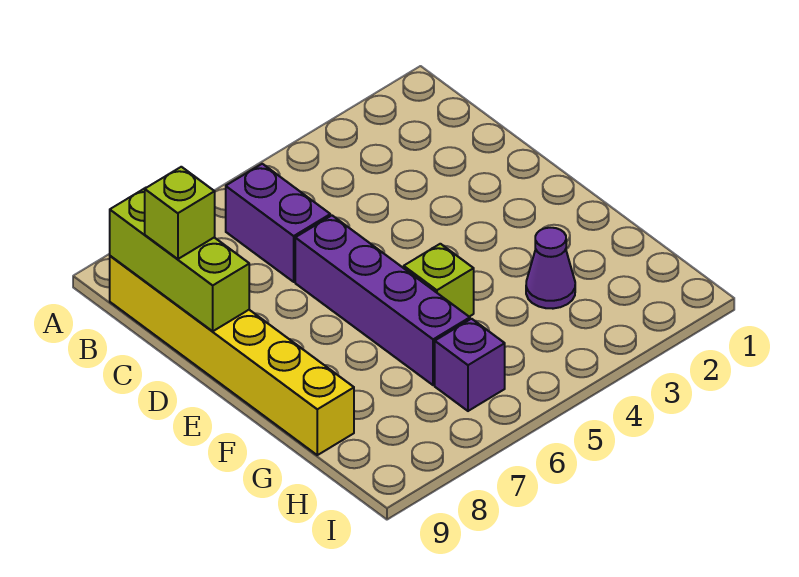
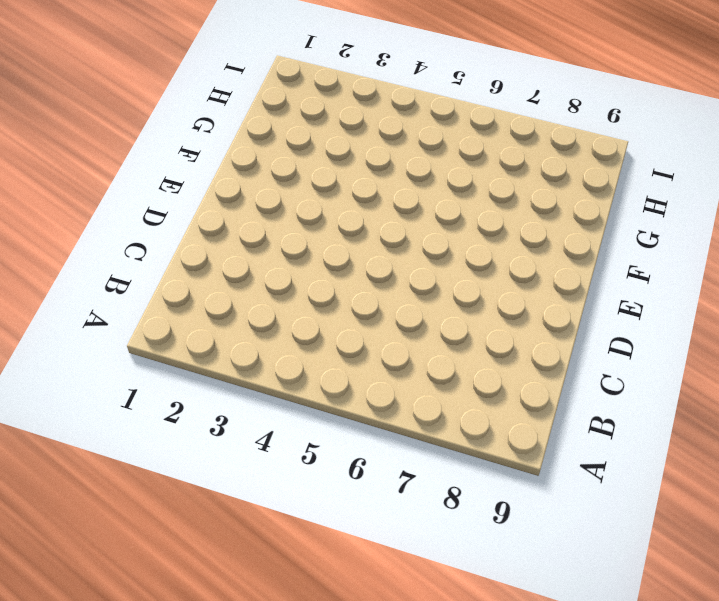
none -> purple brick B6:C6 level 1
none -> yellow brick B9:G9 level 1

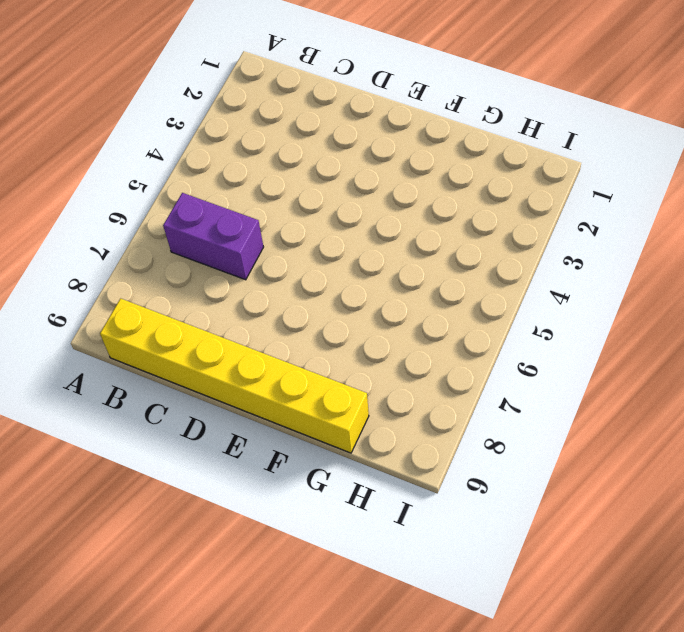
none -> purple brick D6:G6 level 1
none -> lime brick F5 level 1

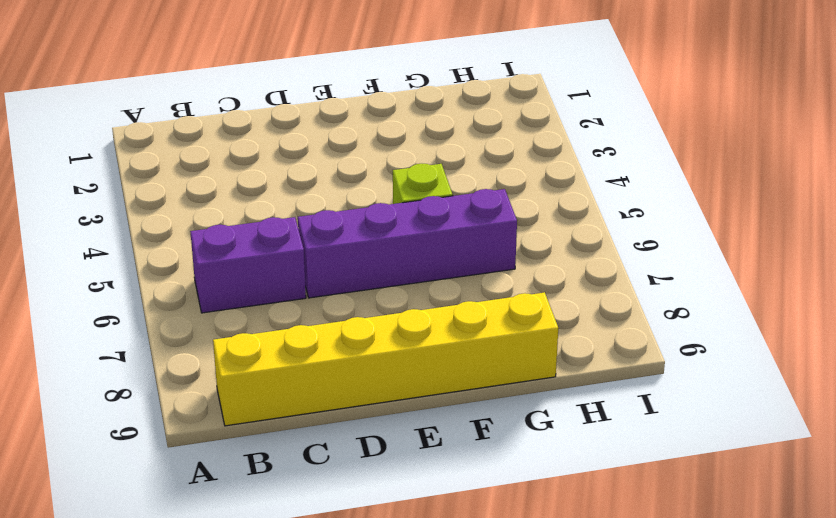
none -> purple cone G3 level 1
none -> purple brick H6 level 1

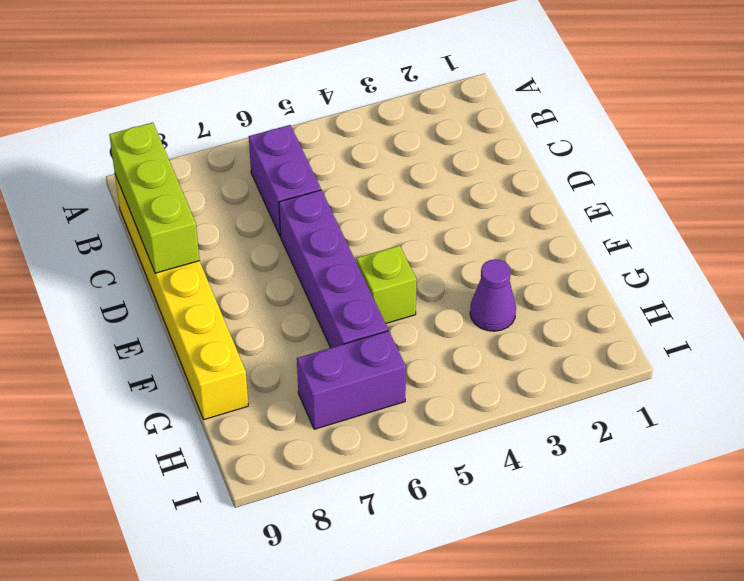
purple brick H6:H7 level 1 -> purple brick H6 level 1
none -> lime brick C9 level 3

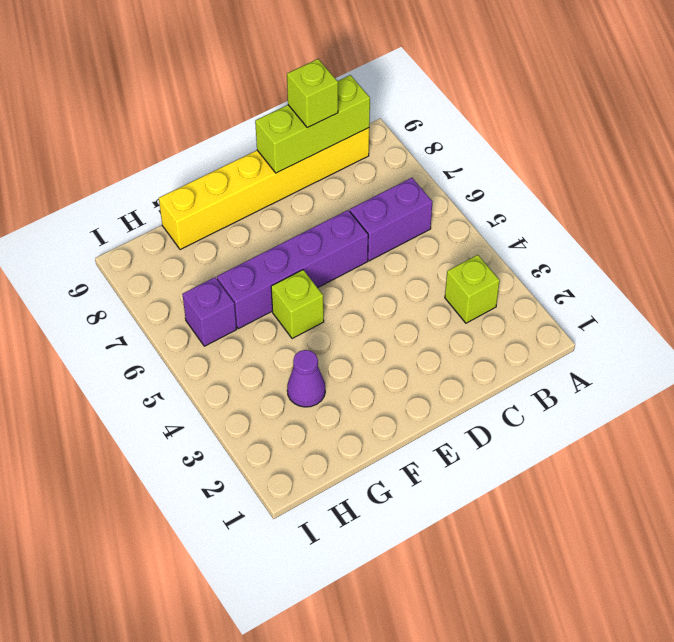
lime brick B3 level 1 -> none

